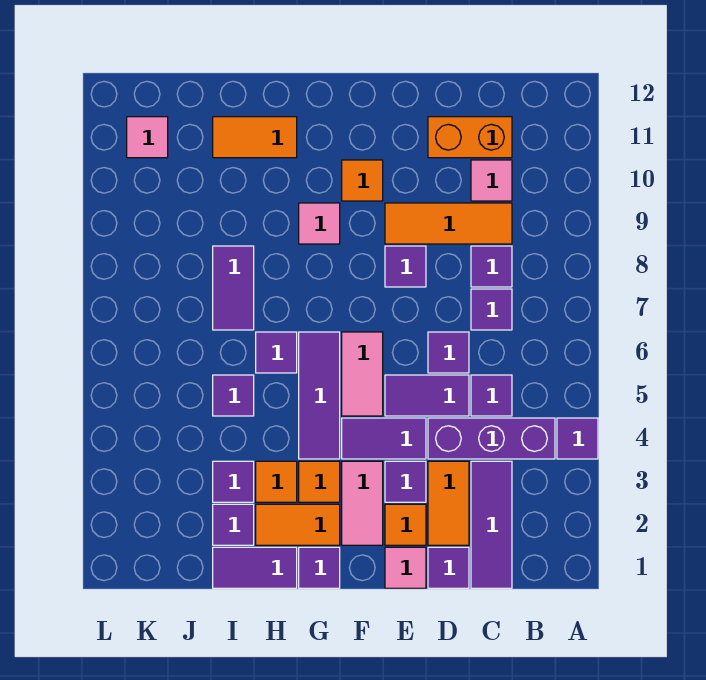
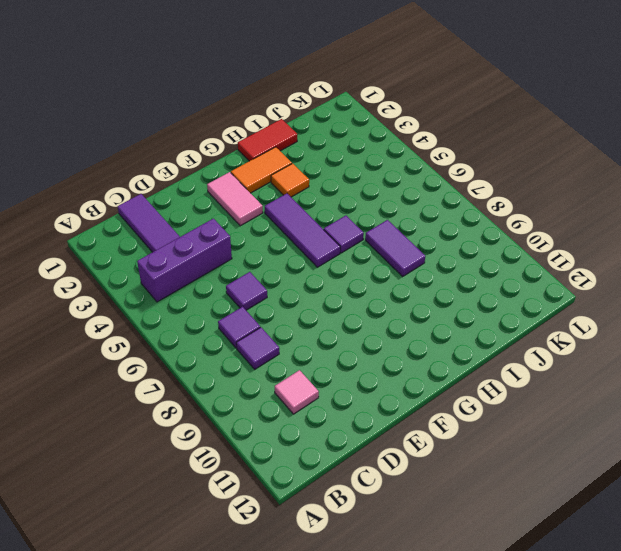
red tile H1:I1 level 1 -> purple tile H1:I1 level 1
none -> purple tile A4 level 1
none -> purple tile C5 level 1
none -> orange tile C9:E9 level 1
none -> orange brick C11:D11 level 1

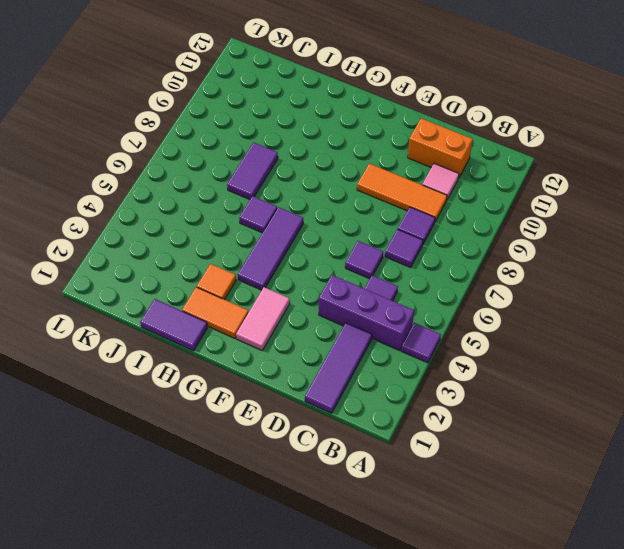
none -> purple tile D1 level 1
none -> orange tile D2:D3 level 1
none -> purple tile D5:E5 level 1
none -> pink tile E1 level 1

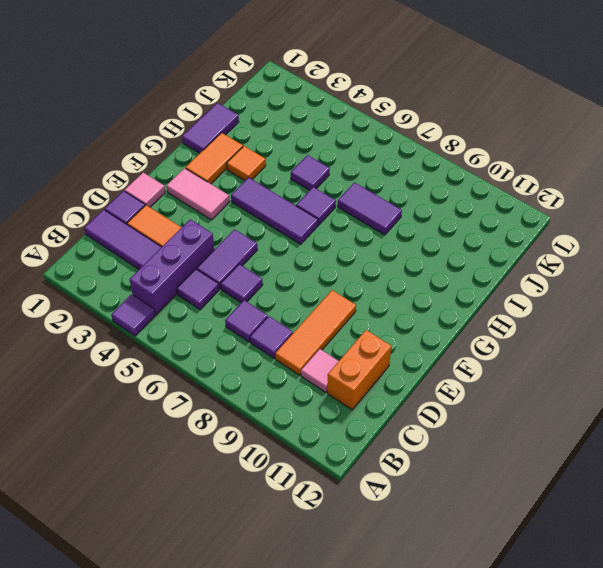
none -> orange tile E2 level 1
none -> purple tile E3 level 1
none -> purple tile E4:F4 level 1
none -> purple tile E8 level 1

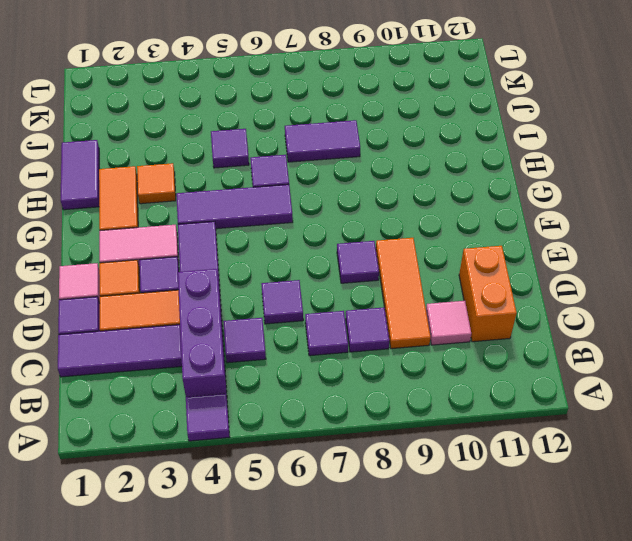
none -> purple tile D5:E5 level 1
none -> pink tile F5:F6 level 1
none -> orange tile F10 level 1
none -> purple tile G1 level 1

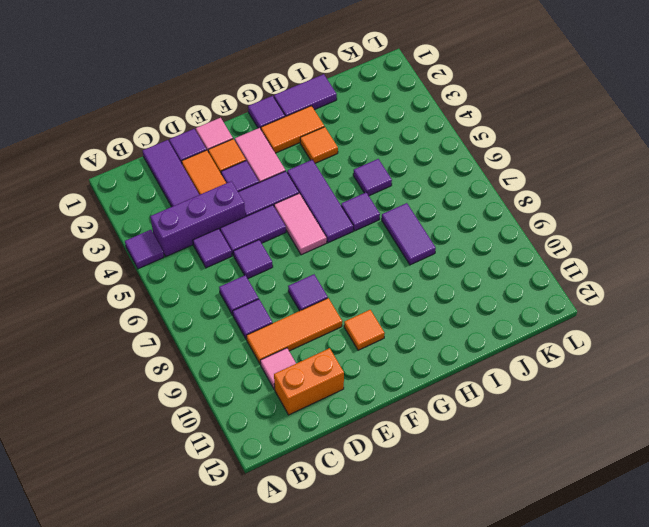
none -> orange tile G3 level 1
none -> pink tile G9 level 1
none -> orange tile H11:I11 level 1
none -> purple tile I2 level 1

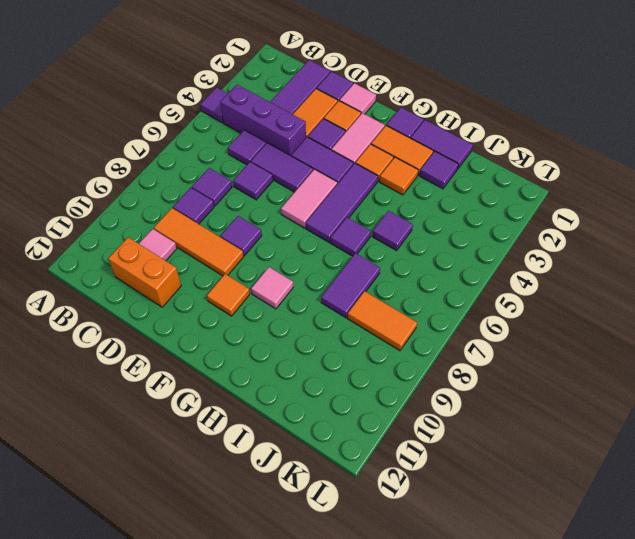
orange tile J8:K8 level 1 -> orange tile H11:I11 level 1
none -> purple tile I3 level 1
none -> pink tile K11 level 1

